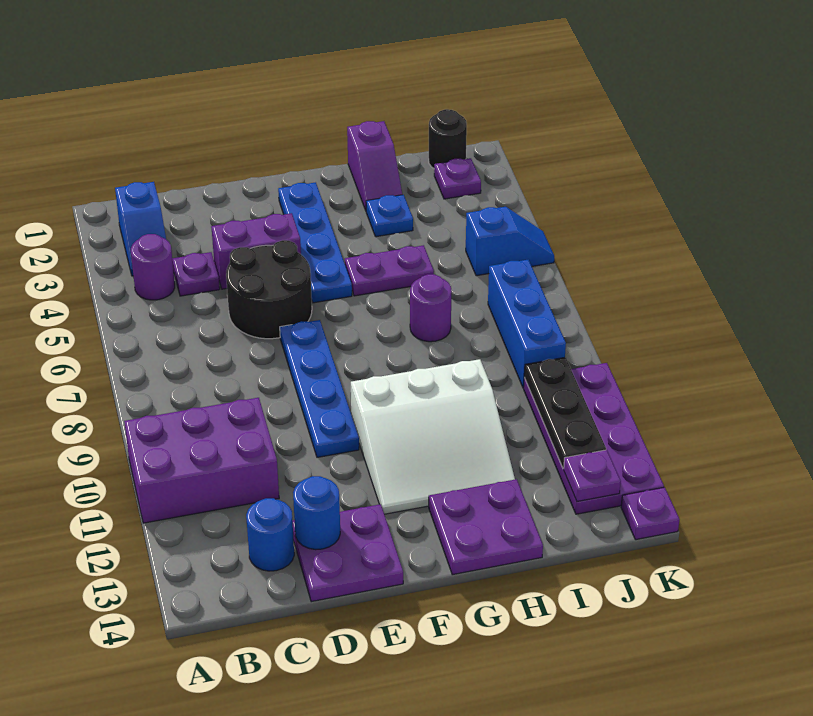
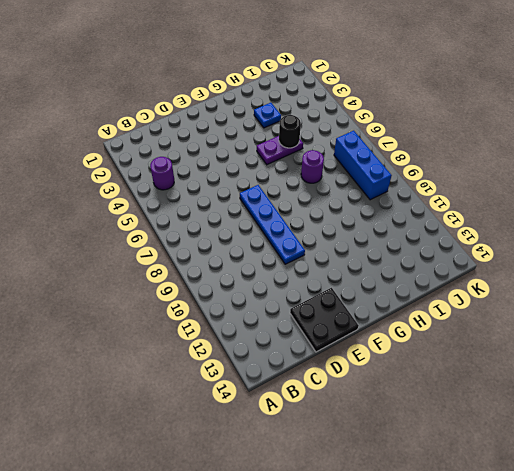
black plate D13:E14 level 1 -> purple plate D13:E14 level 1
black round brick H5 level 2 -> black round brick J1 level 1
none -> purple brick A10:C11 level 1
none -> blue slope B2:B3 level 1 top 2
none -> purple plate C4 level 1

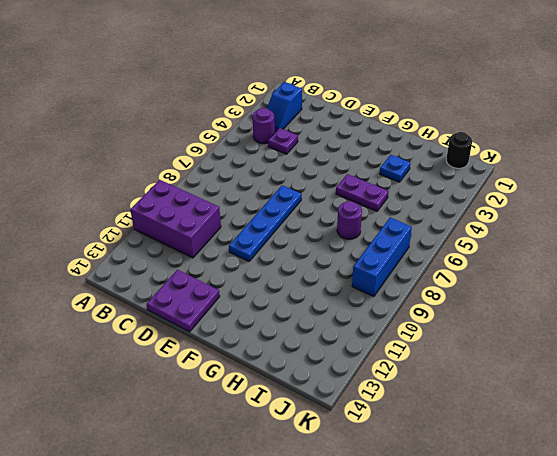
none -> blue round brick C13 level 1
none -> purple brick D4:E4 level 1
none -> black round brick D5:E6 level 1

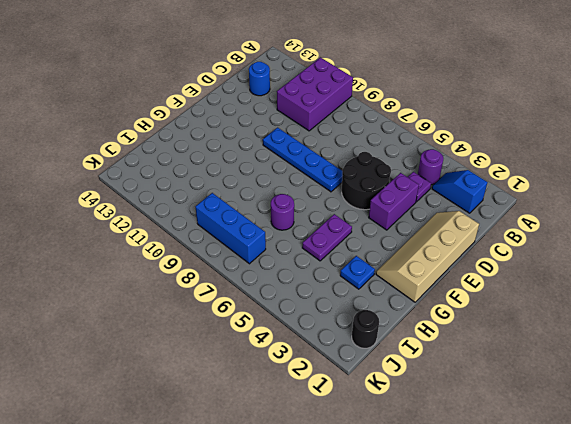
tan slope D1:G2 level 1 top 1 -> blue plate F2:F5 level 1
none -> purple plate D13:E14 level 1
none -> white slope F10:H12 level 1 top 10
none -> purple plate G13:H14 level 1

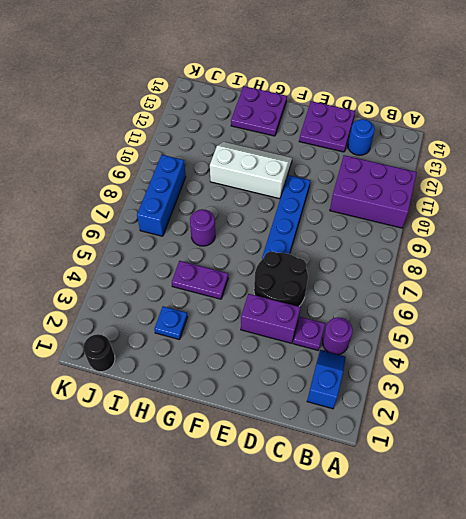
white slope F10:H11 level 1 top 10 -> white slope F10:H12 level 1 top 10
none -> blue plate F2:F5 level 1
none -> purple slope H1:H2 level 1 top 1
none -> purple plate J2 level 1

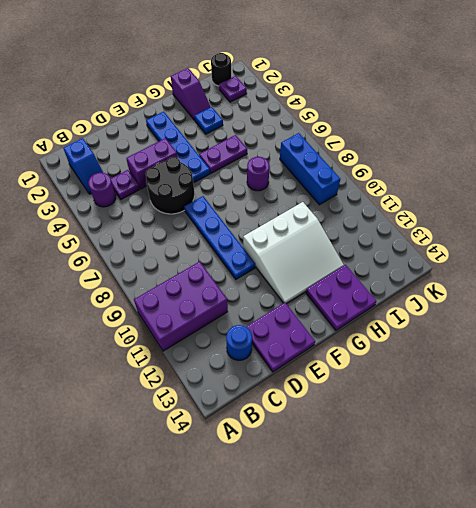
none -> blue slope J5:K5 level 1 top J
none -> purple plate J10:K13 level 1
none -> purple plate K14 level 1

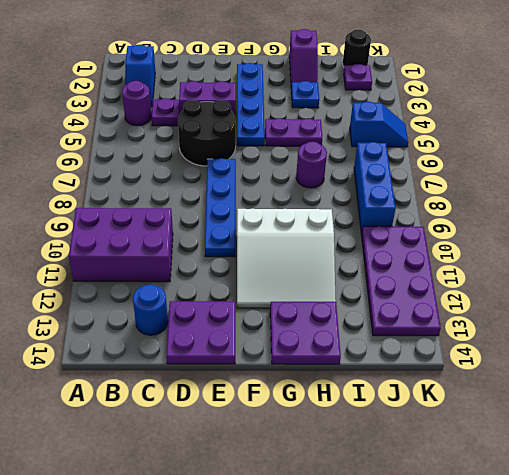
none -> purple plate K14 level 1
none -> blue round brick D13 level 2
none -> black plate J10:J12 level 2

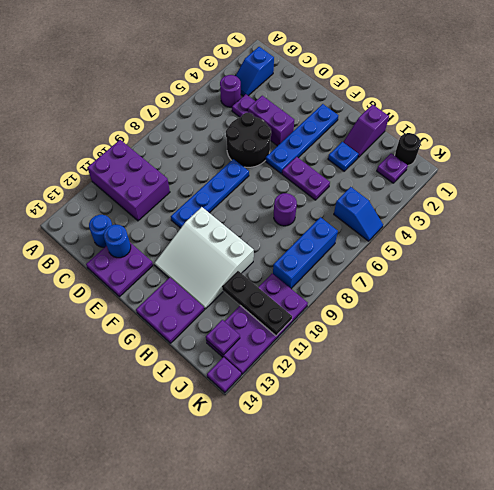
black plate I11:K11 level 2 -> black plate J10:J12 level 2

